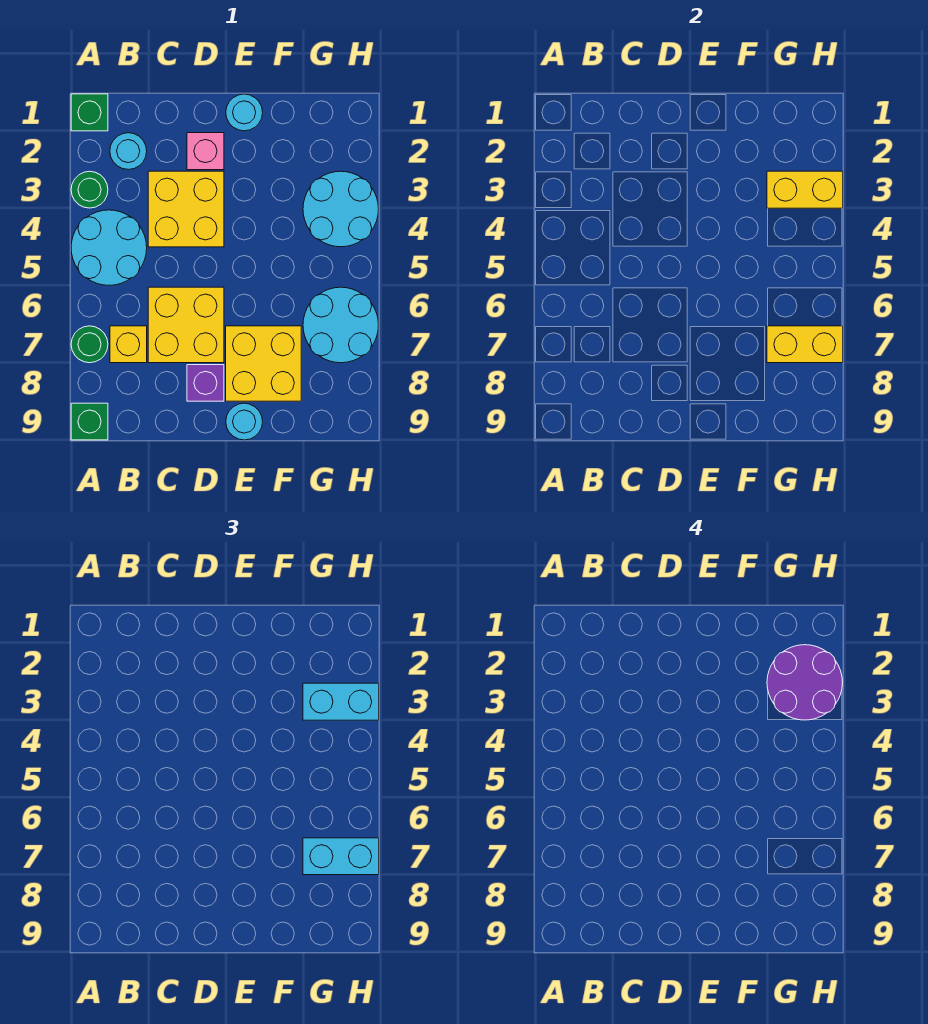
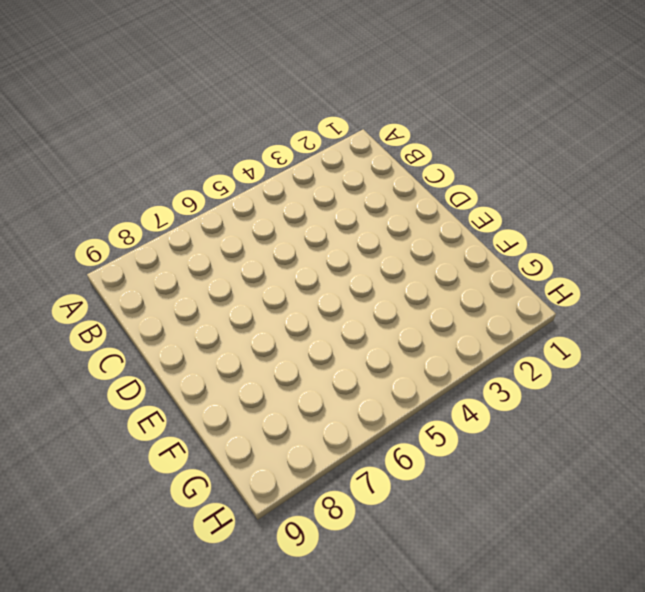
none -> green brick A1 level 1
none -> green round brick A3 level 1
none -> cyan round brick A4:B5 level 1

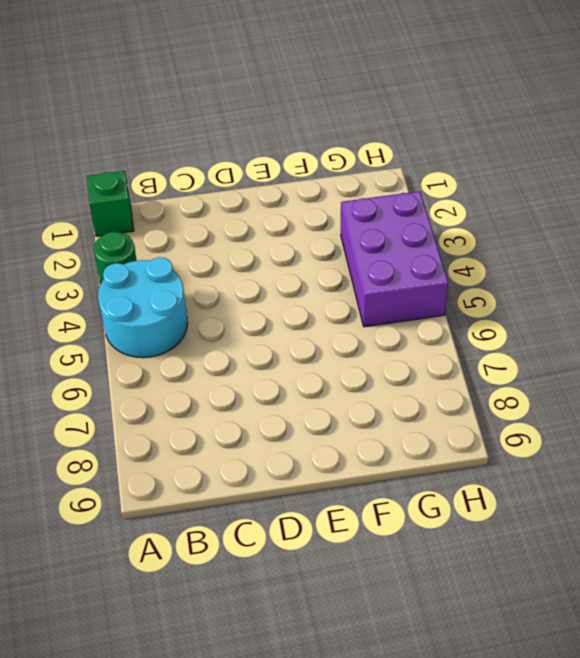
purple brick G3:H5 level 1 -> cyan round brick G3:H4 level 1
none -> green round brick A7 level 1
none -> green brick A9 level 1
none -> cyan round brick B2 level 1

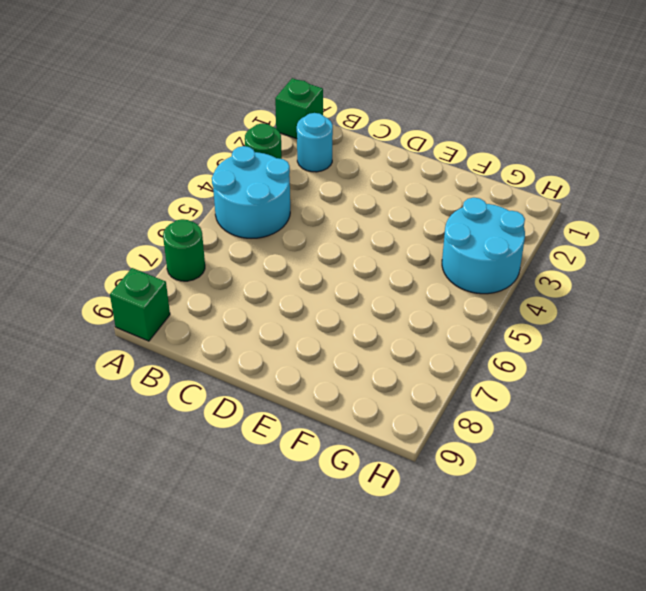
none -> yellow brick B7 level 1
none -> yellow brick C3:D4 level 1
none -> yellow brick C6:D7 level 1

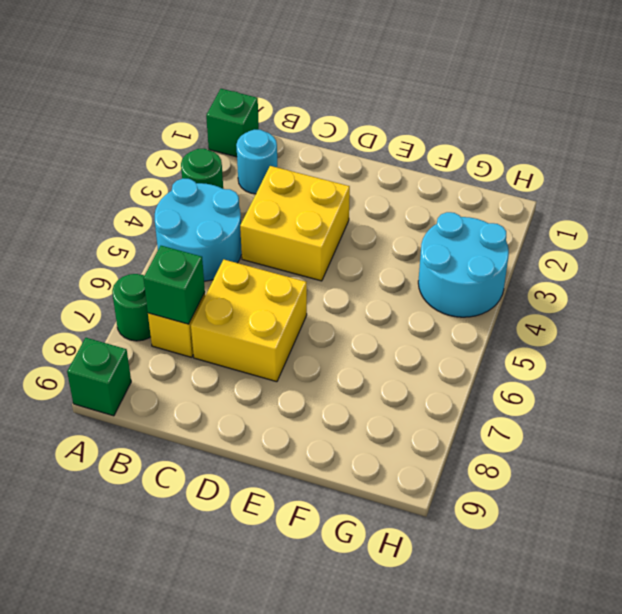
green brick B7 level 2 -> none
none -> pink brick D2 level 1
none -> purple brick D8 level 1
none -> cyan round brick E1 level 1

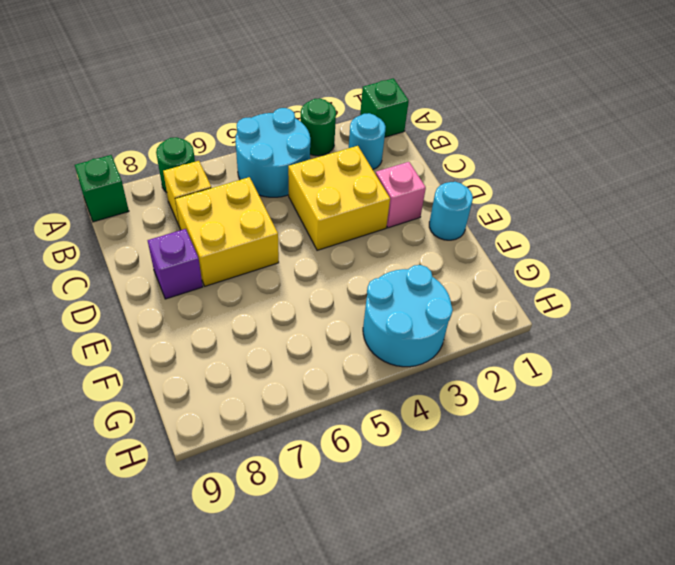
none -> yellow brick E7:F8 level 1
none -> cyan round brick E9 level 1
none -> cyan round brick G6:H7 level 1

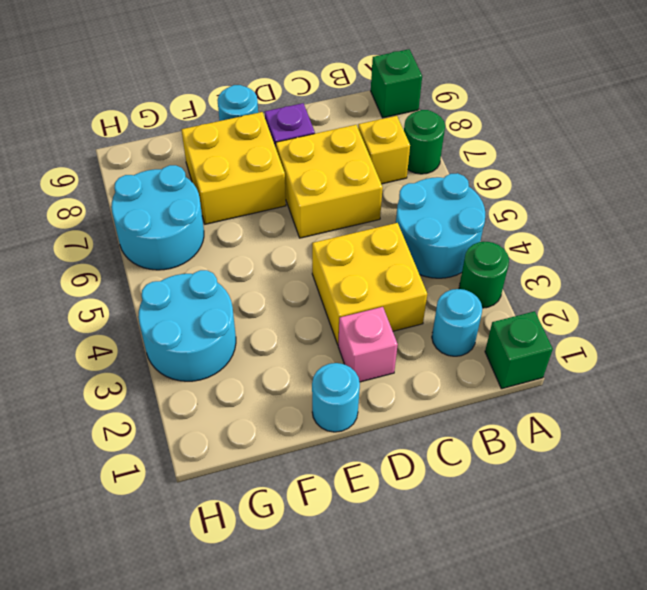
none -> yellow brick G3:H3 level 2
none -> yellow brick G7:H7 level 2
none -> cyan brick G3:H3 level 3

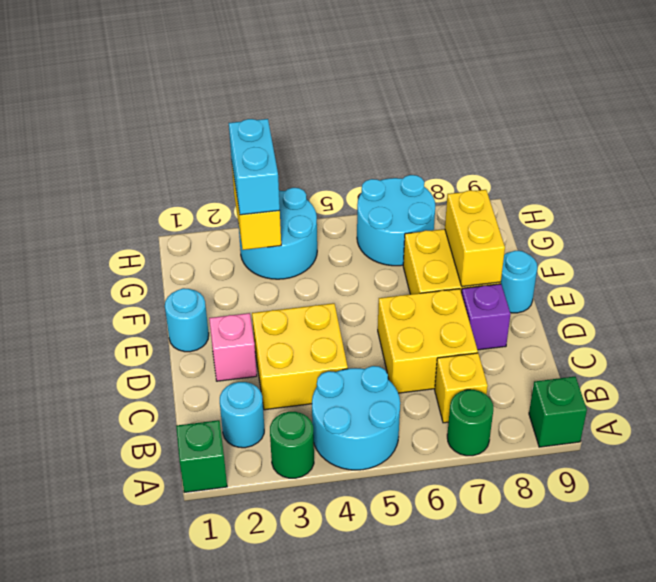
yellow brick E8:F8 level 2 -> yellow brick G7:H7 level 2
none -> cyan brick G7:H7 level 3
none -> purple round brick G2:H3 level 4

